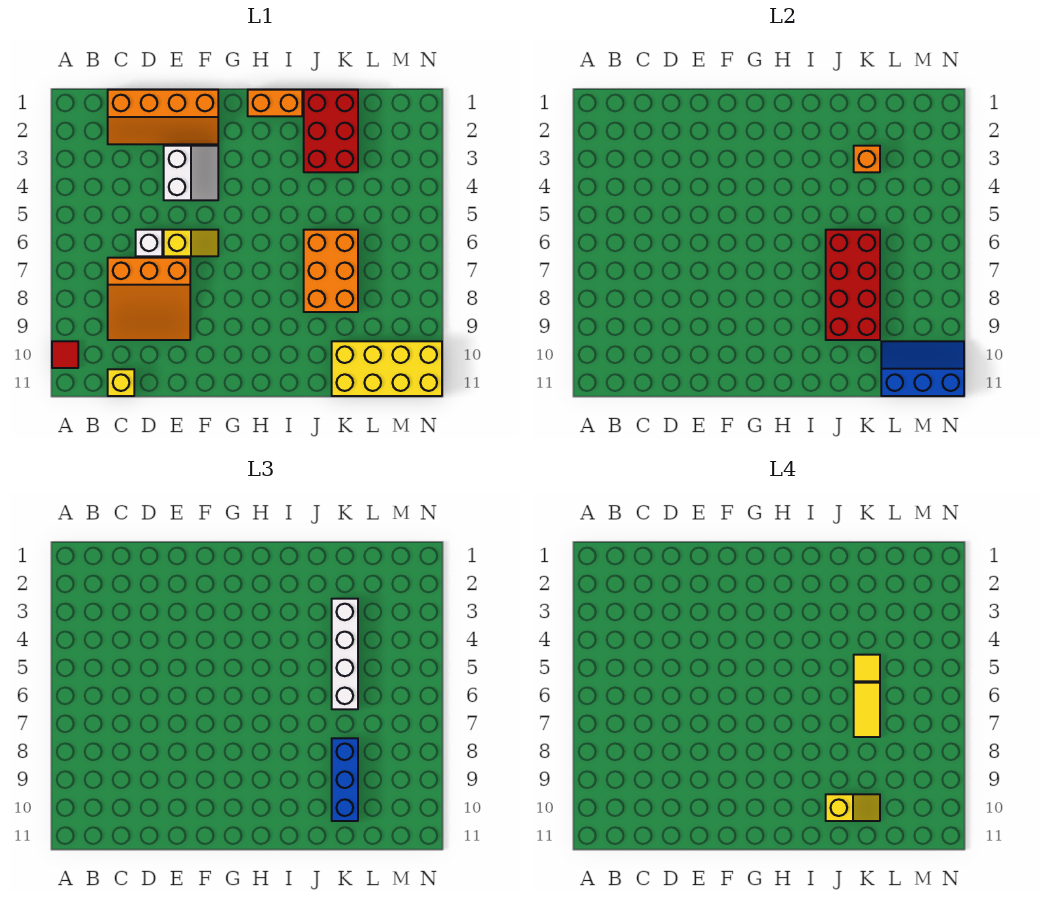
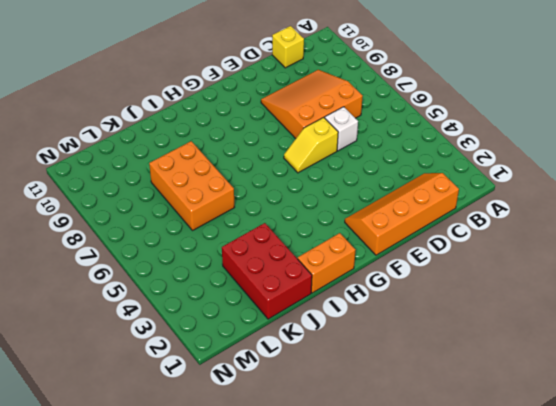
none -> red tile A10 level 1
none -> white slope E3:F4 level 1 top E
none -> yellow brick K10:N11 level 1

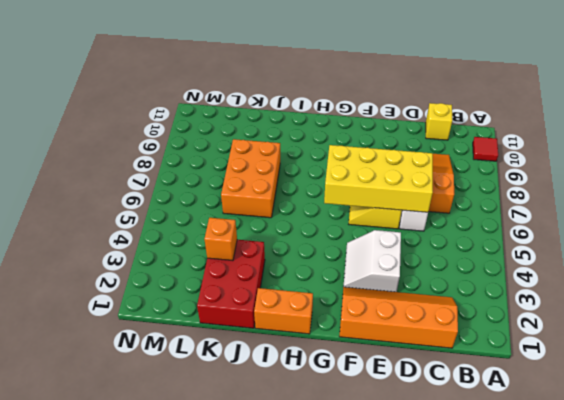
yellow brick D6:G7 level 2 -> yellow brick K10:N11 level 1
none -> red brick J6:K9 level 2
none -> blue slope L10:N11 level 2 top 11
none -> white brick K3:K6 level 3

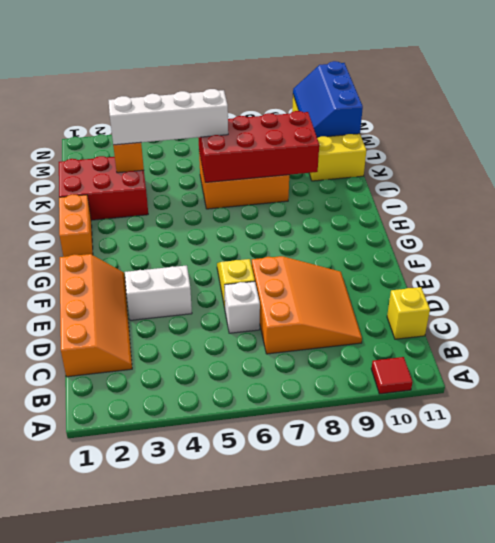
none -> blue brick K8:K10 level 3
none -> yellow slope J10:K10 level 4 top J
none -> yellow tile K5 level 4

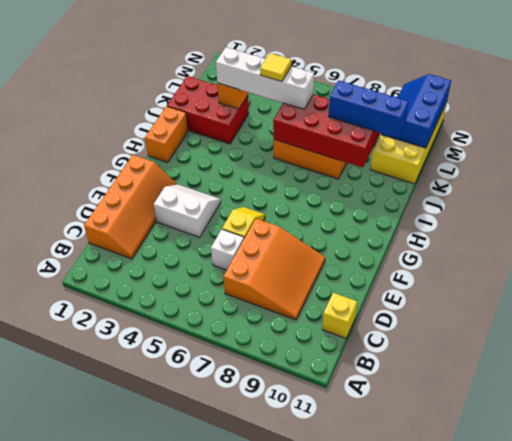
none -> red tile A10 level 1
none -> yellow slope J10:K10 level 4 top J
none -> yellow tile K6:K7 level 4

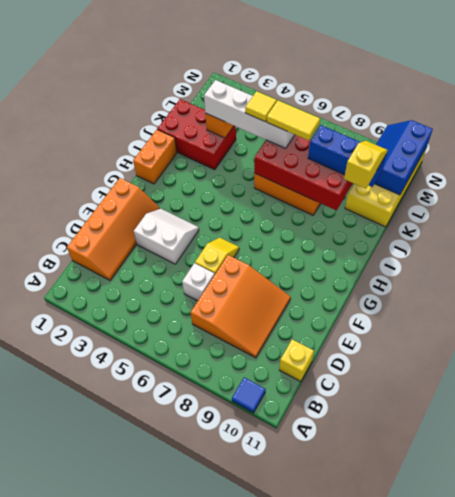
blue tile A10 level 1 -> red tile A10 level 1

